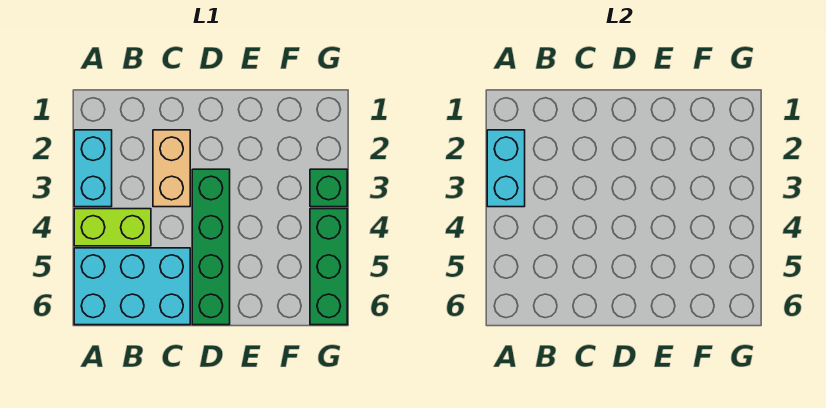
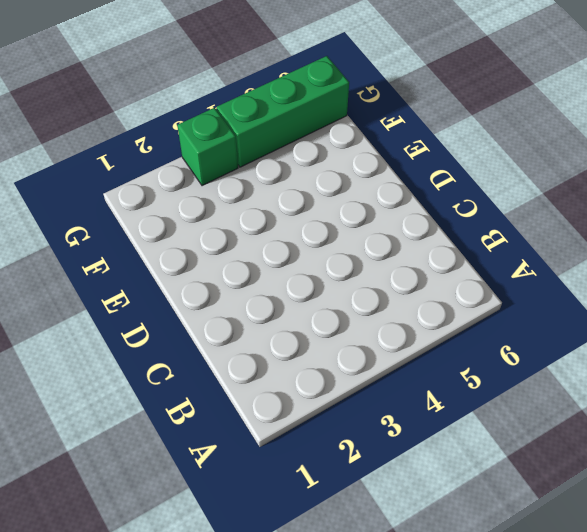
none -> cyan brick A2:A3 level 1
none -> lime brick A4:B4 level 1

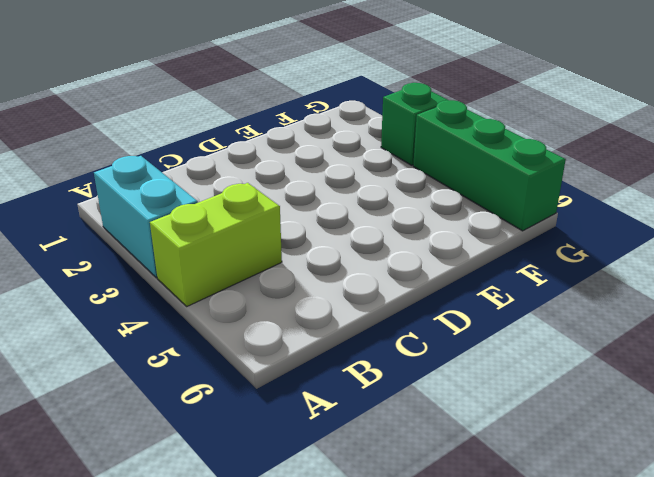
none -> cyan brick A5:C6 level 1
none -> tan brick C2:C3 level 1

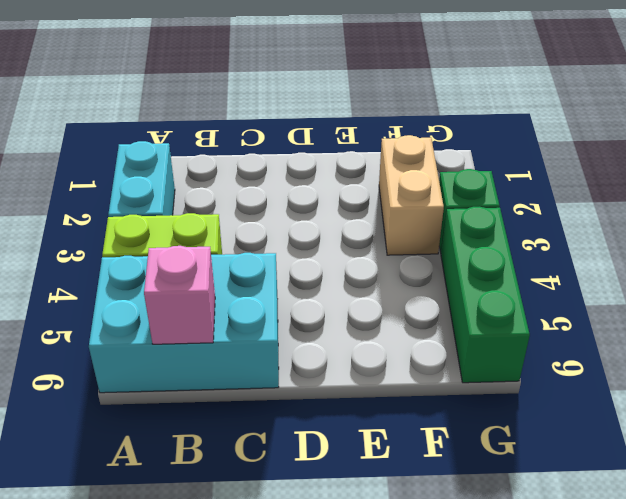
pink brick B6 level 2 -> none
tan brick F2:F3 level 1 -> tan brick C2:C3 level 1
none -> green brick D3:D6 level 1
none -> cyan brick A2:A3 level 2

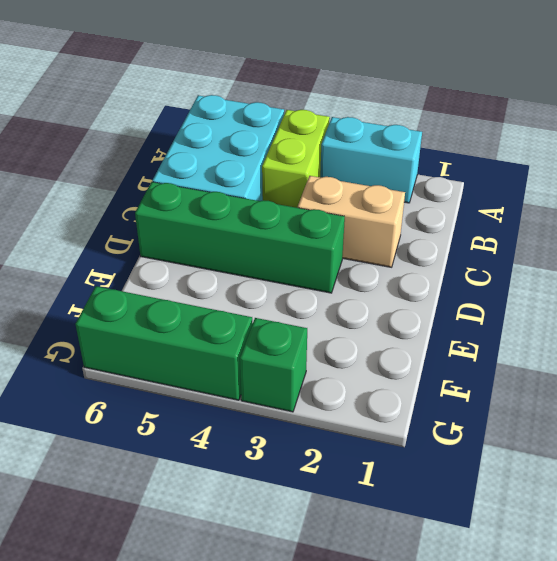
none -> cyan brick A2:A3 level 2

